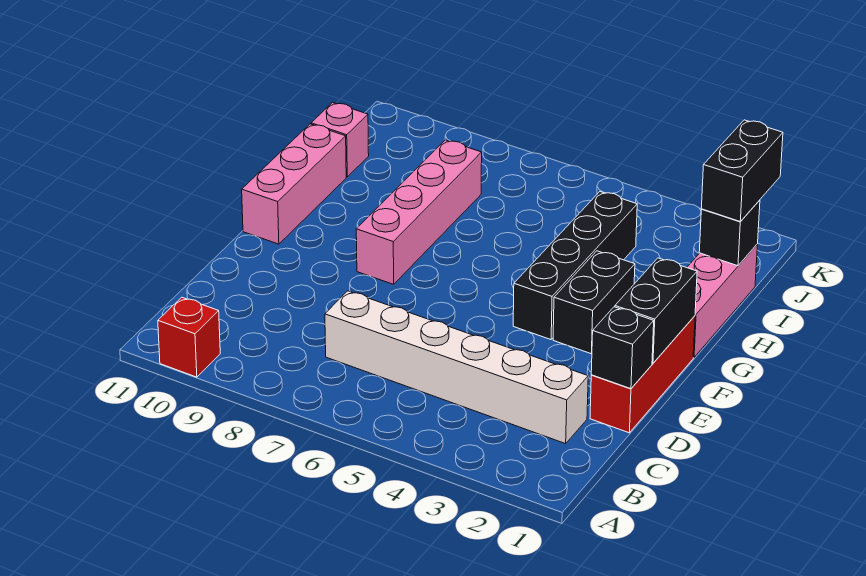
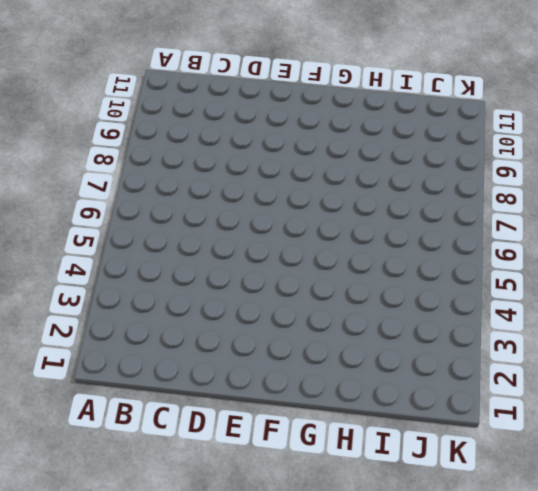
none -> red brick A10 level 1
none -> white brick C2:C7 level 1
none -> red brick D1:F1 level 1

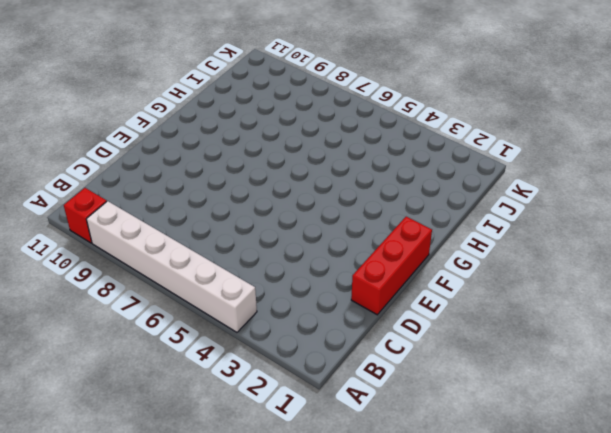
white brick A4:A9 level 1 -> white brick C2:C7 level 1
none -> black brick F3:G3 level 1
none -> black brick F4:I4 level 1
none -> pink brick F8:I8 level 1

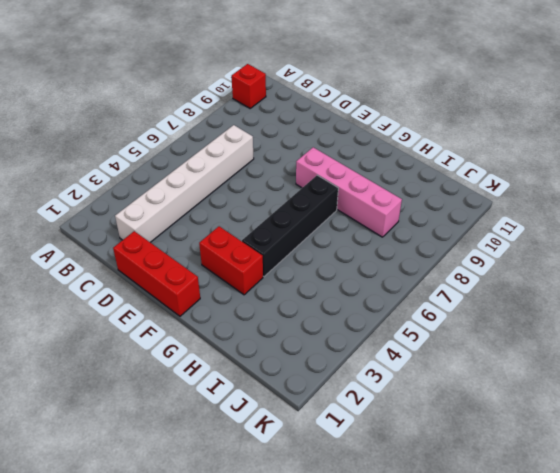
red brick F3:G3 level 1 -> black brick F3:G3 level 1
black brick G4:G7 level 1 -> black brick F4:I4 level 1
none -> pink brick F11:H11 level 1
none -> pink brick G1:I1 level 1
none -> pink brick I11 level 1

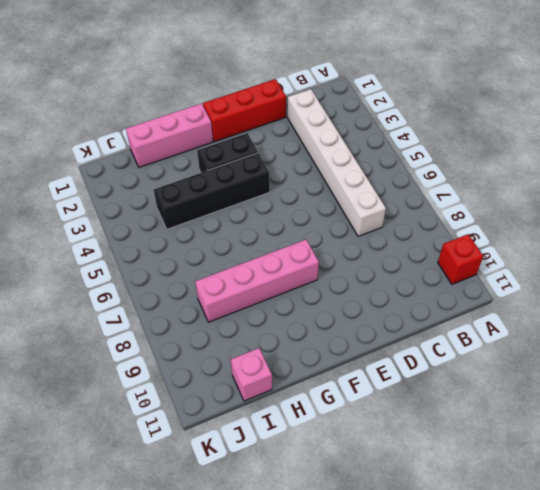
none -> pink brick F11:H11 level 1
none -> black brick D1 level 2
none -> black brick E1:F1 level 2

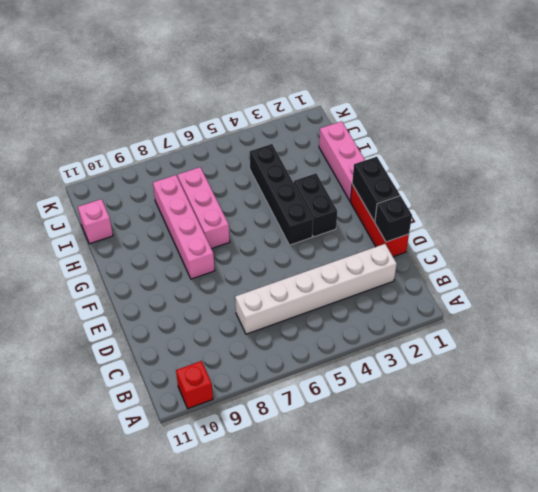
pink brick G7:I7 level 1 -> pink brick F11:H11 level 1
none -> black brick I1 level 2
none -> black brick I1:J1 level 3

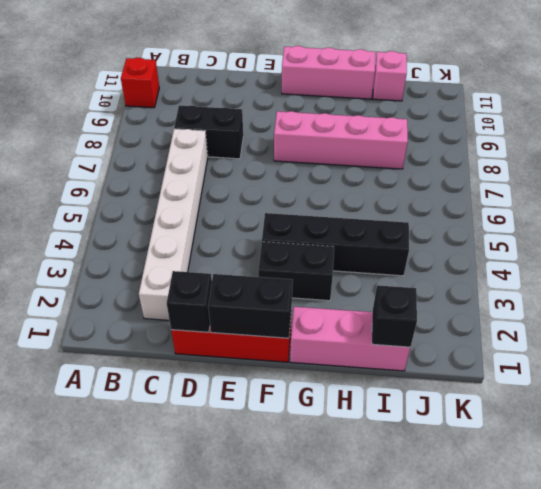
black brick C8:D8 level 1 -> black brick I1:J1 level 3

